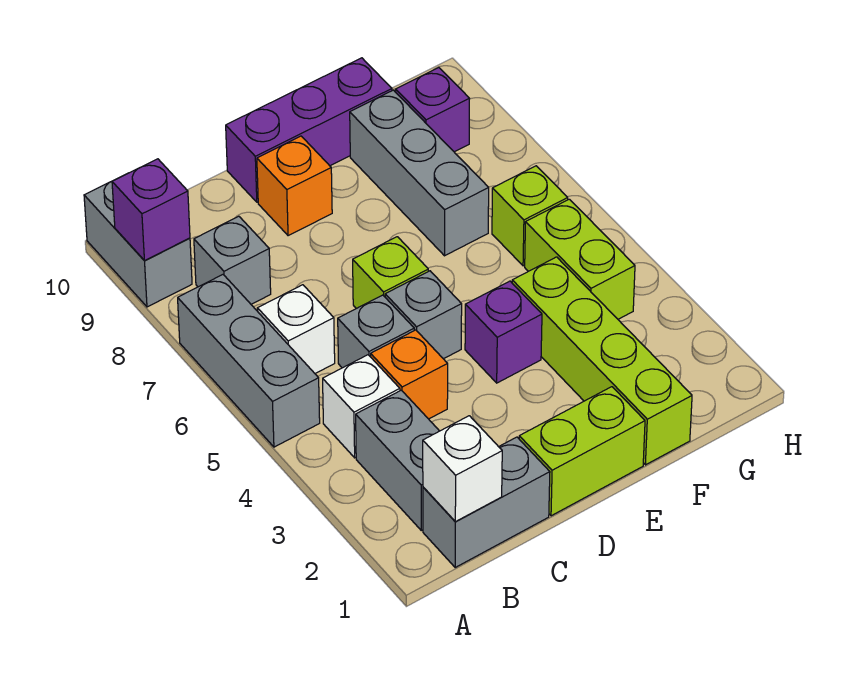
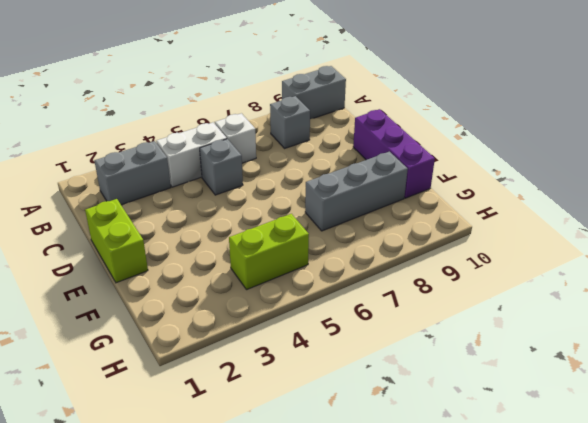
white brick B4:B5 level 1 -> white brick B4 level 1
none -> grey brick A5:A7 level 1
none -> grey brick B1:C1 level 1
none -> orange brick C4 level 1

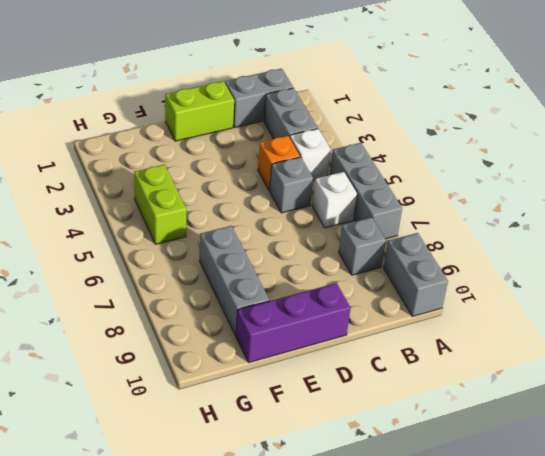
none -> grey brick D5 level 1
none -> lime brick D6 level 1
none -> orange brick D9 level 1

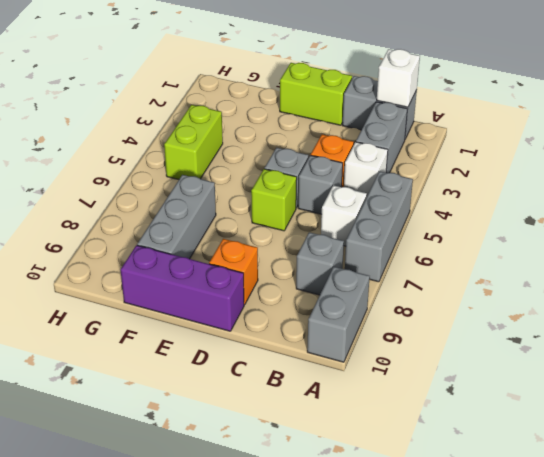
none -> purple brick E4 level 1
none -> lime brick F1:F4 level 1
none -> lime brick G6 level 1

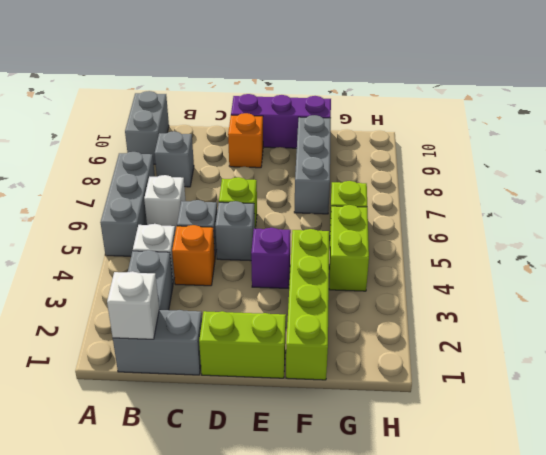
none -> purple brick G9 level 1
none -> purple brick A9 level 2

